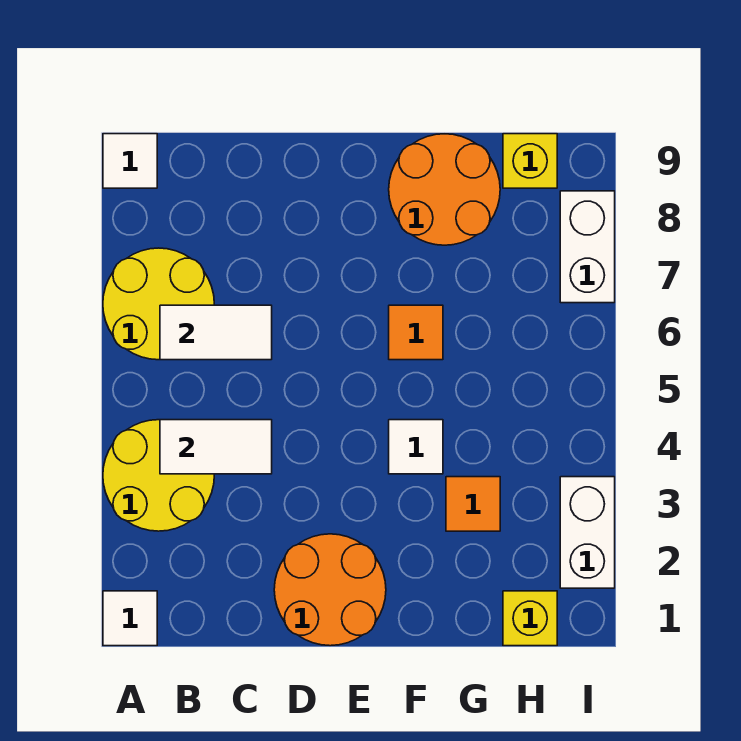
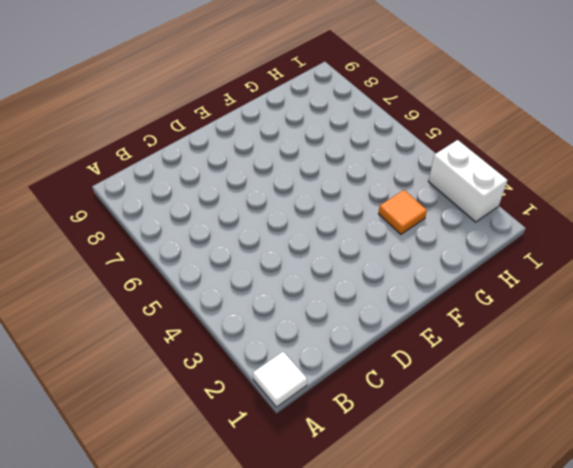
none -> yellow round brick A3:B4 level 1
none -> yellow round brick A6:B7 level 1
none -> white tile A9 level 1

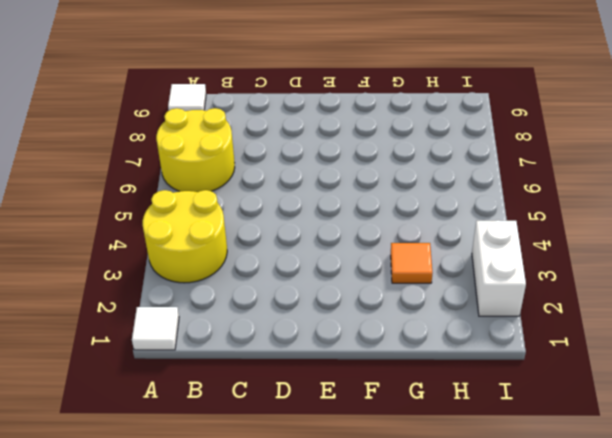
none -> orange round brick D1:E2 level 1
none -> white tile F4 level 1
none -> orange tile F6 level 1

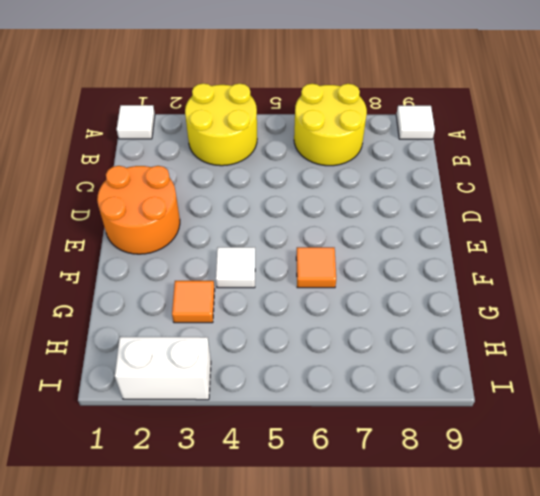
none -> orange round brick F8:G9 level 1
none -> yellow brick H1 level 1
none -> yellow brick H9 level 1

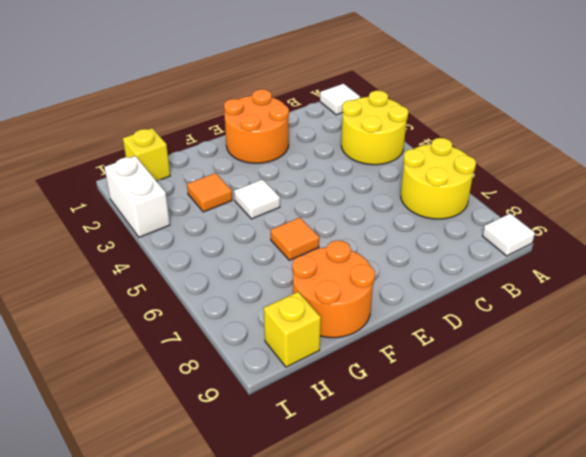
none -> white brick I7:I8 level 1
none -> white tile B4:C4 level 2
none -> white tile B6:C6 level 2

